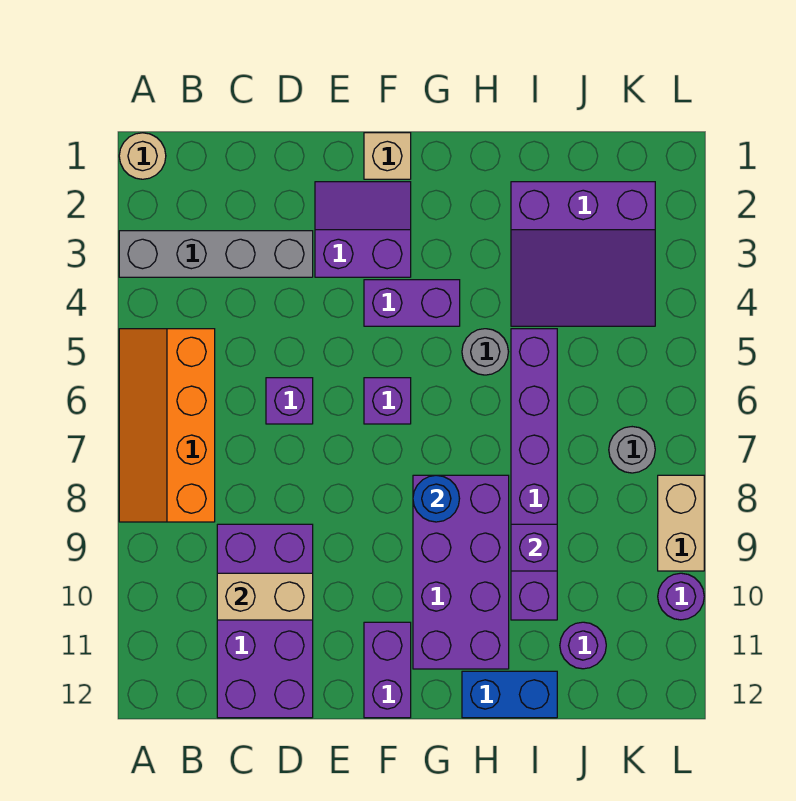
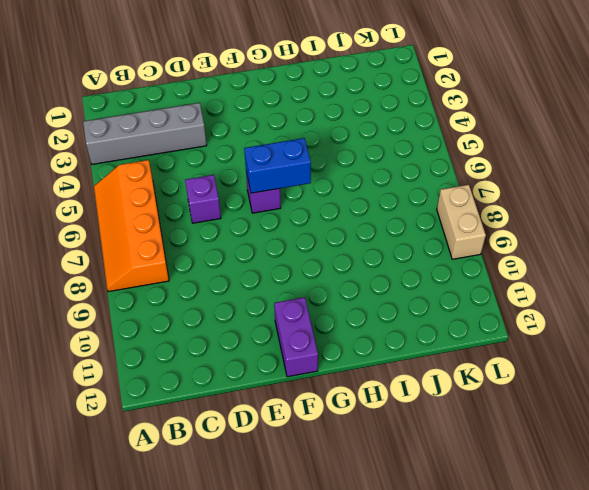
blue brick F6:G6 level 2 -> blue brick H12:I12 level 1
none -> tan round brick A1 level 1
none -> purple brick C9:D12 level 1
none -> purple slope E2:F3 level 1 top 3

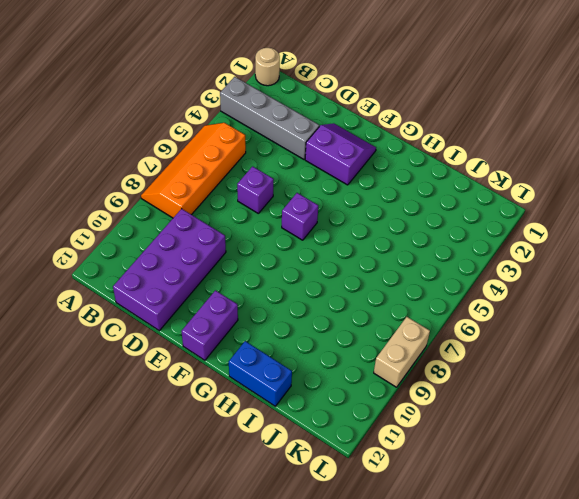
none -> tan brick F1 level 1
none -> purple brick F4:G4 level 1
none -> purple brick G8:H11 level 1

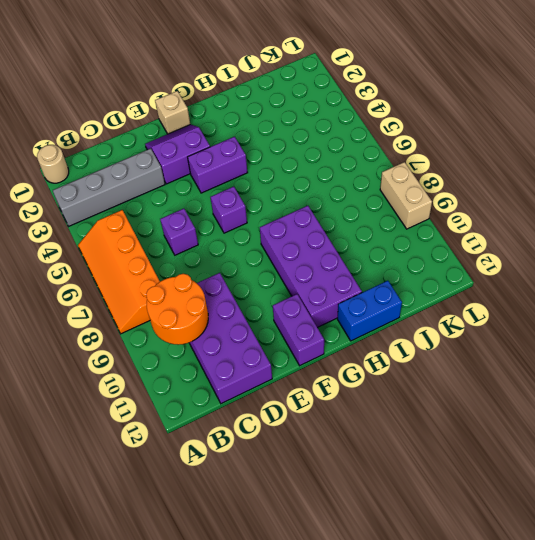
orange round brick B9:C10 level 2 -> tan brick C10:D10 level 2
none -> grey round brick H5 level 1
none -> purple slope I2:K4 level 1 top 2
none -> purple brick I5:I10 level 1

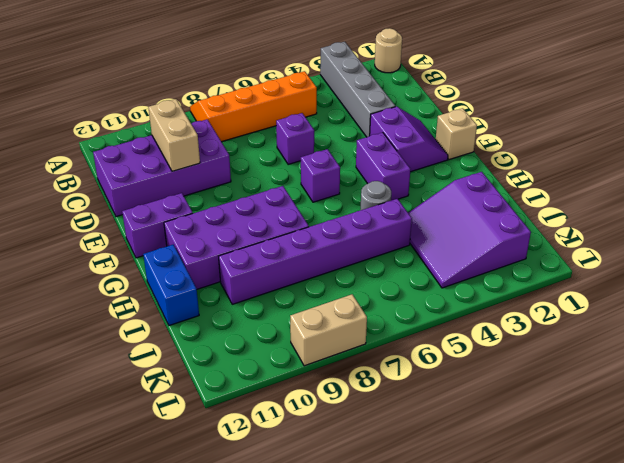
none -> purple round brick J11 level 1
none -> grey round brick K7 level 1
none -> purple round brick L10 level 1

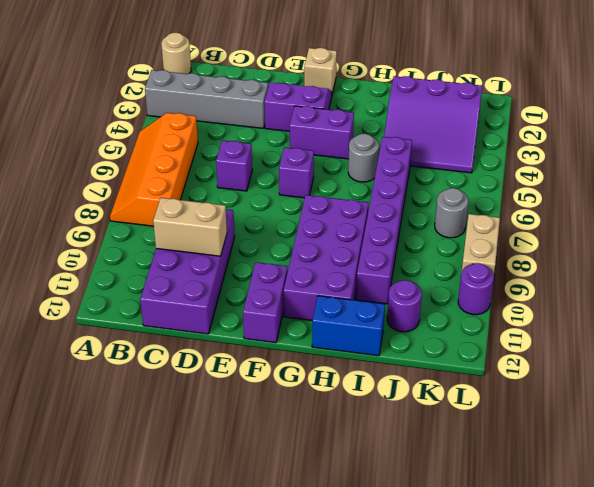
none -> blue round brick G8 level 2
none -> purple brick I9 level 2

